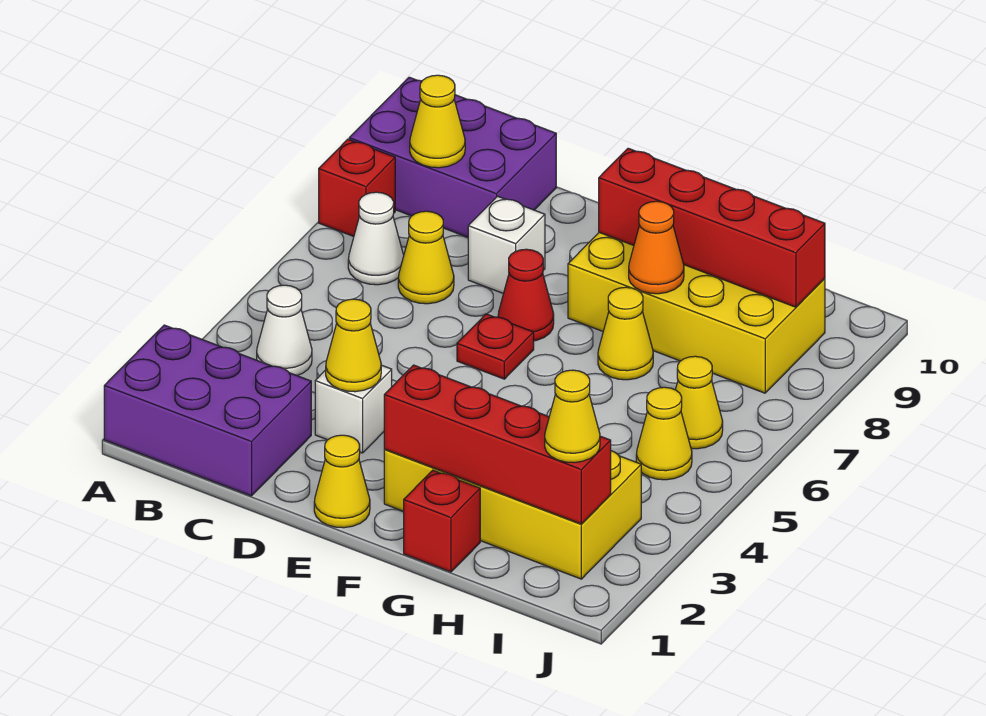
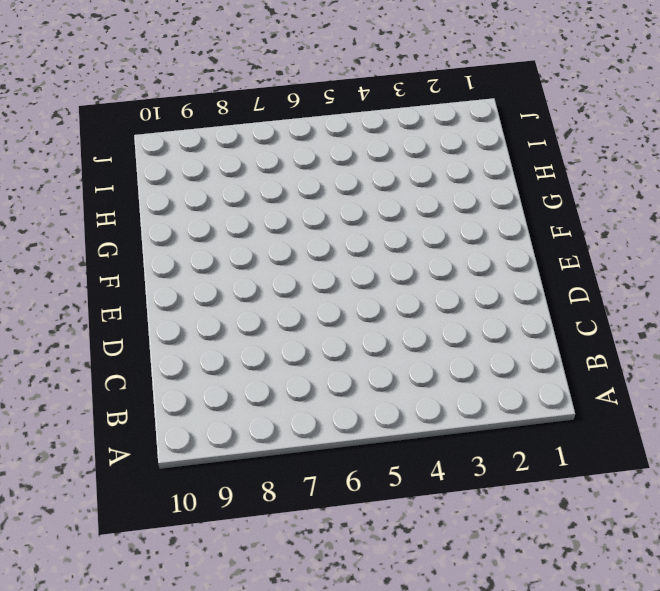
none -> purple brick A1:C2 level 1
none -> red brick A8 level 1
none -> purple brick A9:C10 level 1

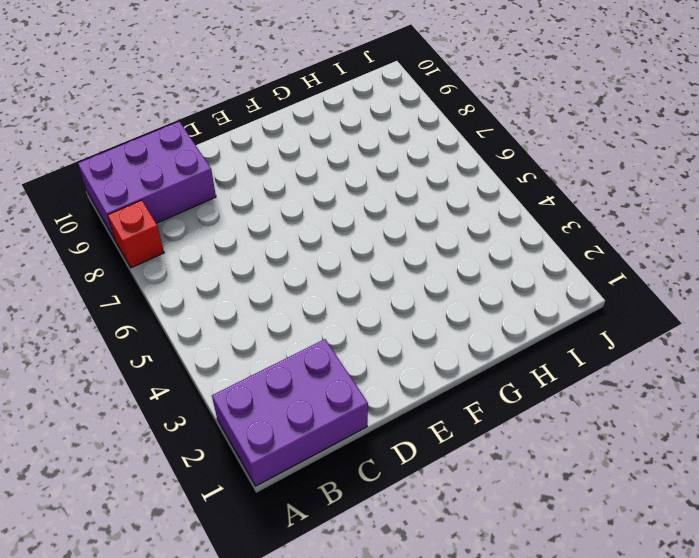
none -> white cone B4 level 1
none -> white cone B7 level 1
none -> yellow cone C7 level 1

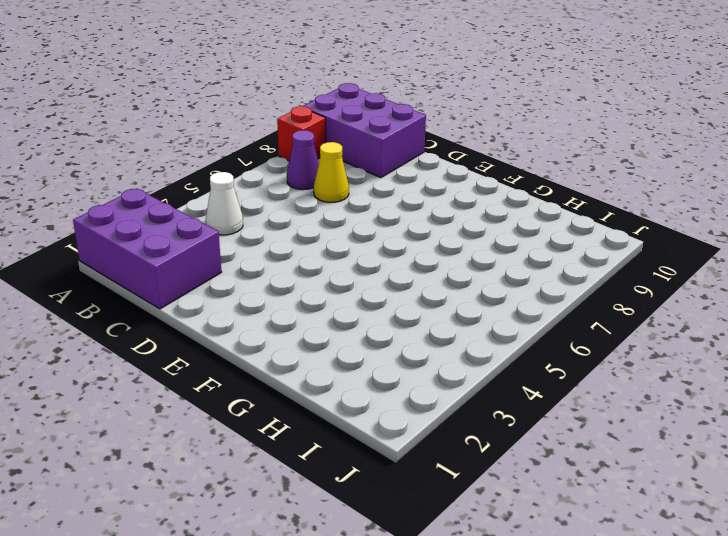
purple cone B7 level 1 -> white cone B7 level 1
none -> white brick D3 level 1
none -> white brick D8 level 1
none -> yellow cone E1 level 1

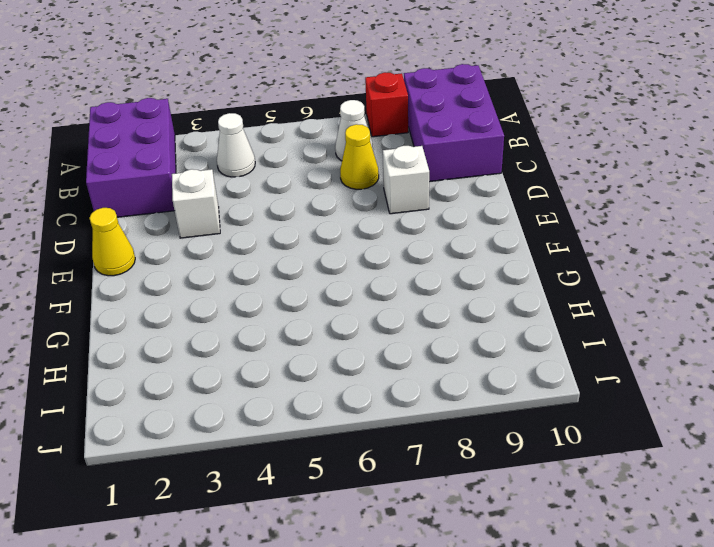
none -> red plate E6 level 1
none -> red cone E7 level 1
none -> yellow brick F2:I3 level 1

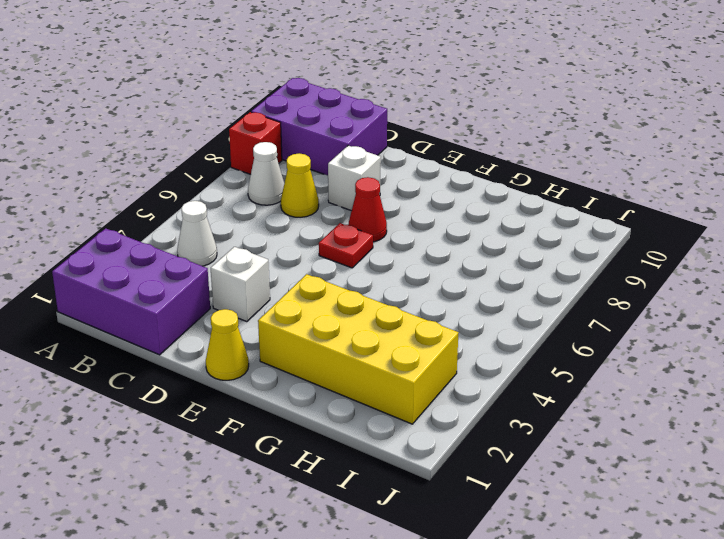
none -> yellow brick F8:I9 level 1
none -> red brick G1 level 1
none -> yellow cone G7 level 1

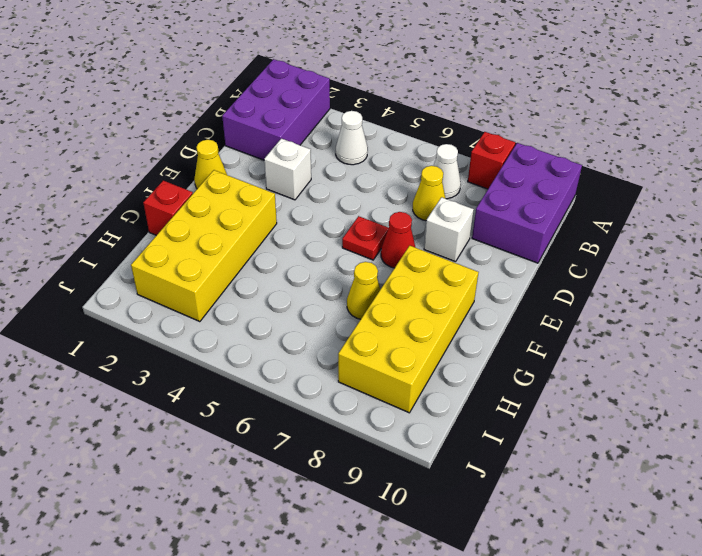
none -> yellow cone I5 level 1
none -> yellow cone I6 level 1
none -> yellow cone B9 level 2

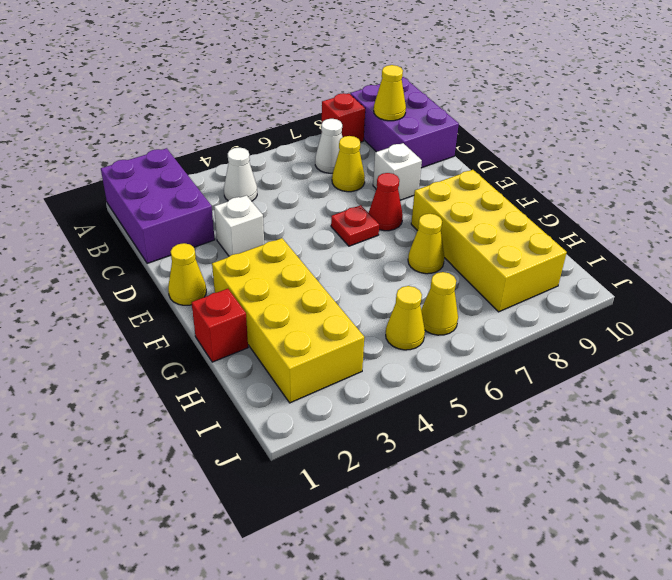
none -> yellow cone D3 level 2
none -> red brick F2:I2 level 2
none -> red brick F9:I9 level 2

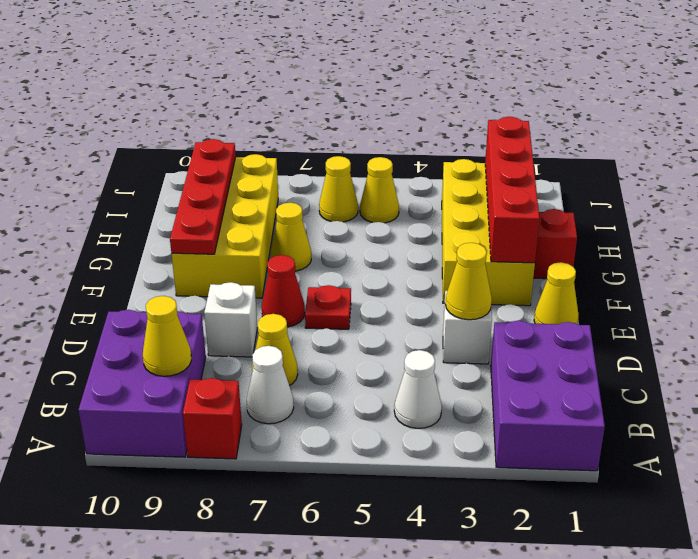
red plate F9:I9 level 2 -> red brick F9:I9 level 2
none -> orange cone G8 level 2
none -> yellow cone I2 level 3

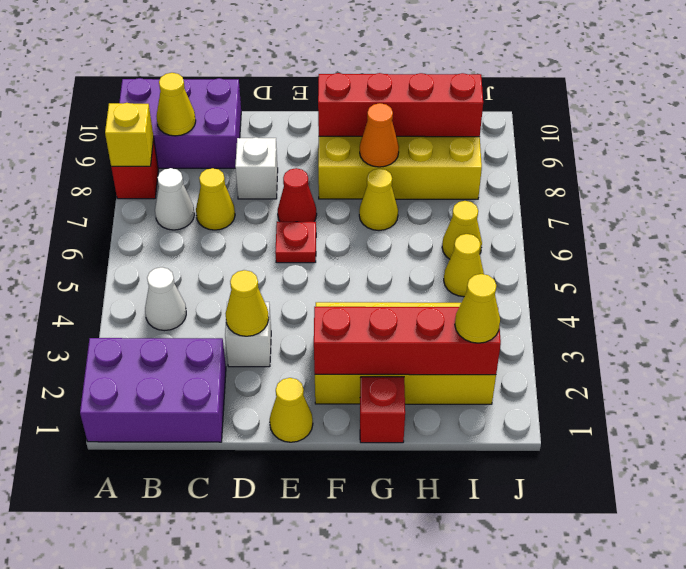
yellow brick A8 level 2 -> none

